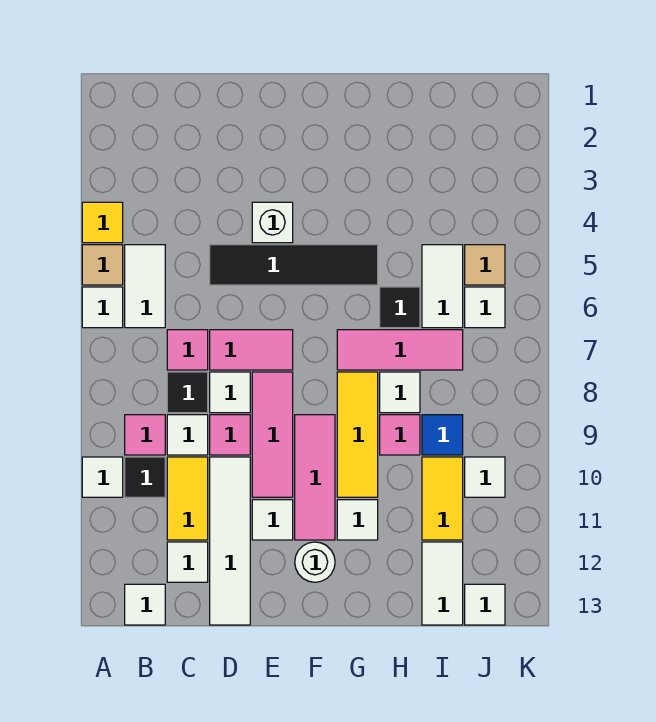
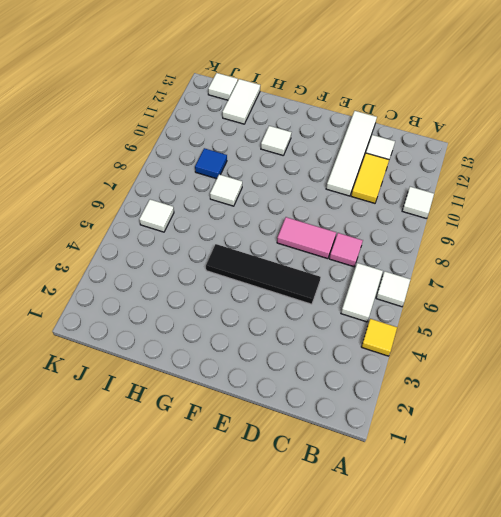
none -> tan tile A5 level 1
none -> pink tile B9 level 1
none -> black tile B10 level 1
none -> white tile B13 level 1

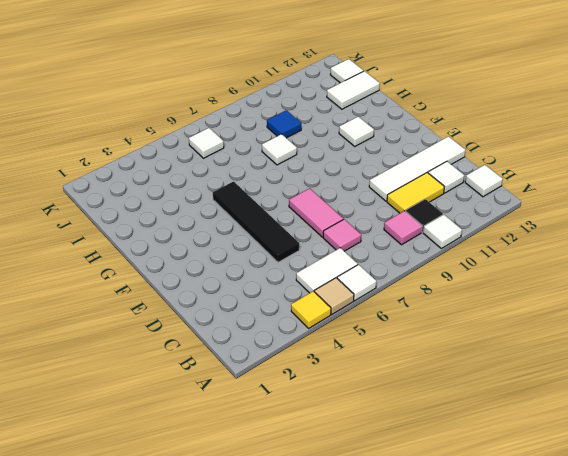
none -> black tile C8 level 1
none -> white tile C9 level 1
none -> white tile D8 level 1
none -> pink tile D9 level 1

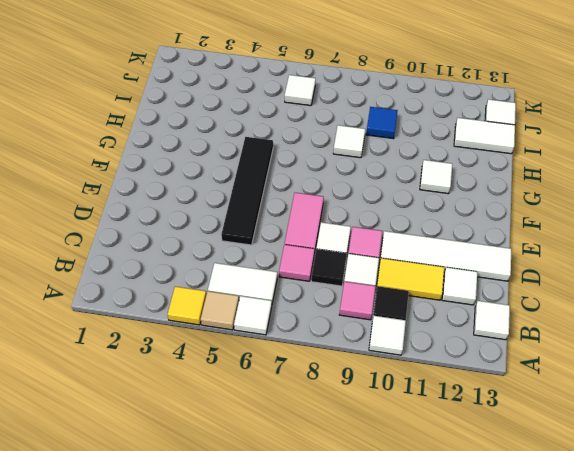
none -> white brick E4 level 1
none -> pink tile E8:E10 level 1
none -> white tile E11 level 1
none -> pink tile F9:F11 level 1

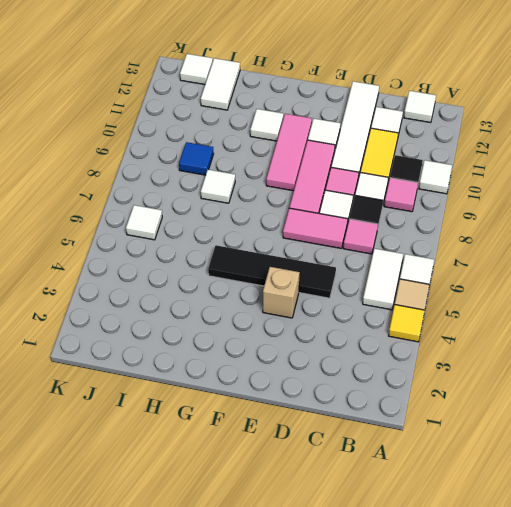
tan brick E4 level 1 -> white brick E4 level 1
none -> white round brick F12 level 1
none -> pink tile G7:I7 level 1
none -> yellow tile G8:G10 level 1
none -> black tile H6 level 1

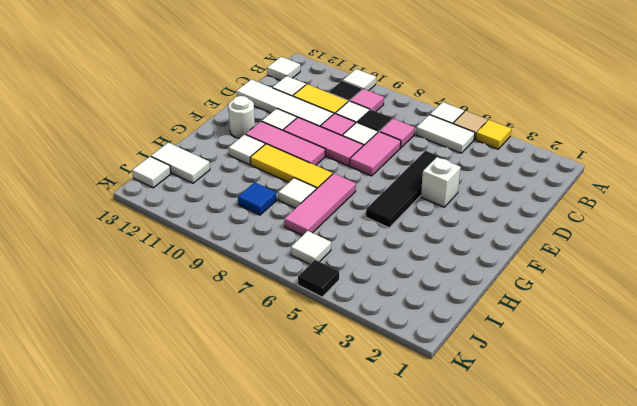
black tile K5 level 1 -> black tile H6 level 1
none -> pink tile H9 level 1
none -> white tile I5:I6 level 1
none -> yellow tile I10:I11 level 1
none -> tan tile J5 level 1

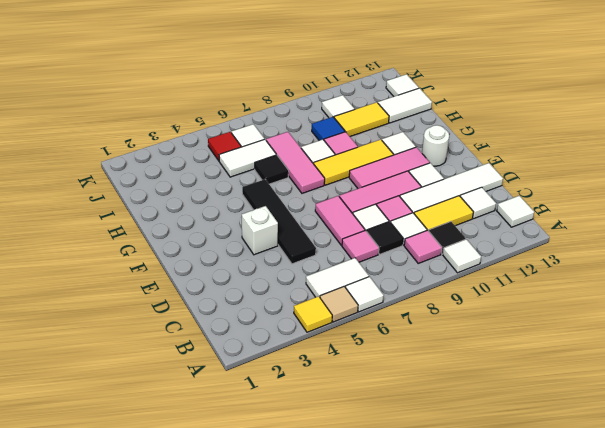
red tile J5 level 1 -> tan tile J5 level 1

